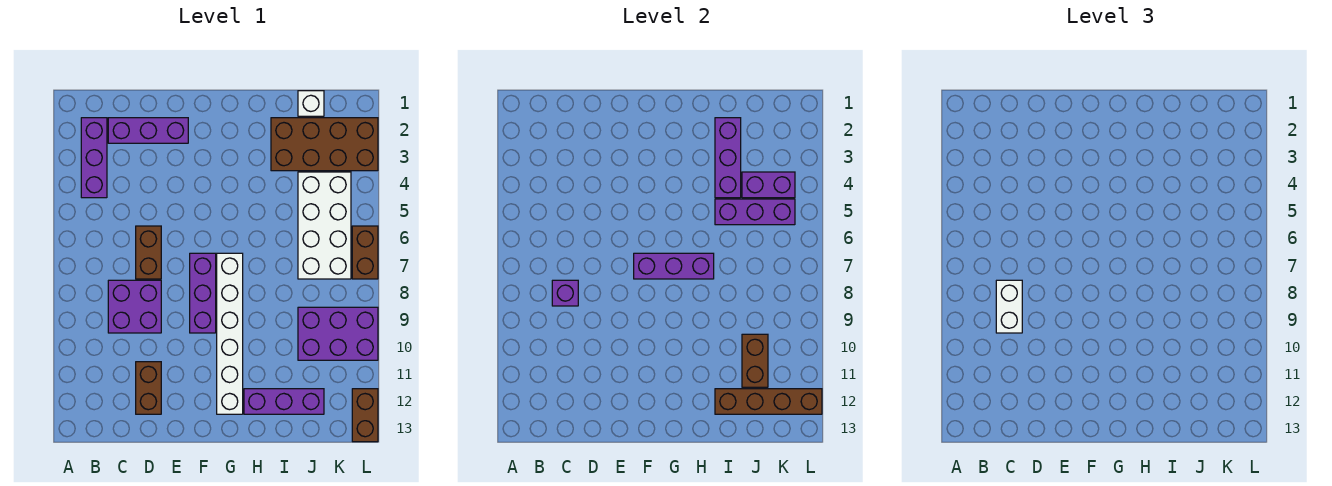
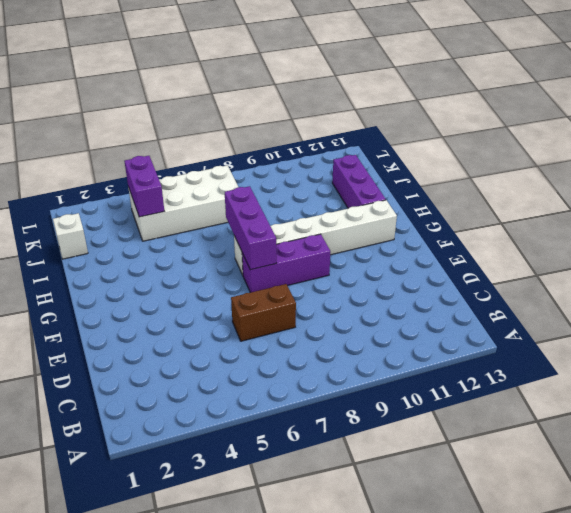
none -> purple brick B2:B4 level 1
none -> purple brick C2:E2 level 1
none -> purple brick C8:D9 level 1

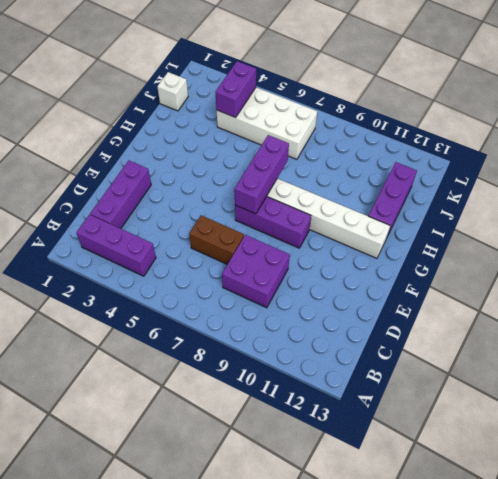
none -> brown brick D11:D12 level 1
none -> brown brick I2:L3 level 1
none -> purple brick J9:L10 level 1

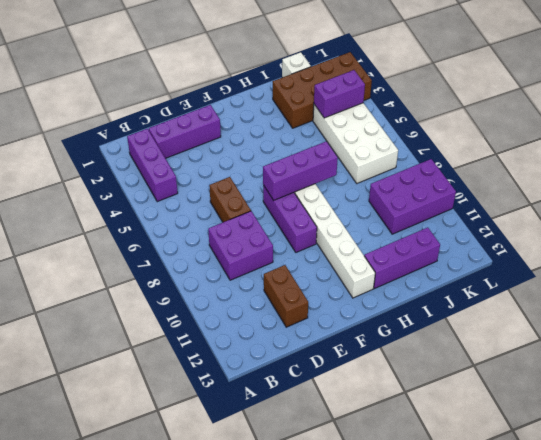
none -> brown brick L6:L7 level 1
none -> brown brick L12:L13 level 1
none -> purple brick C8 level 2

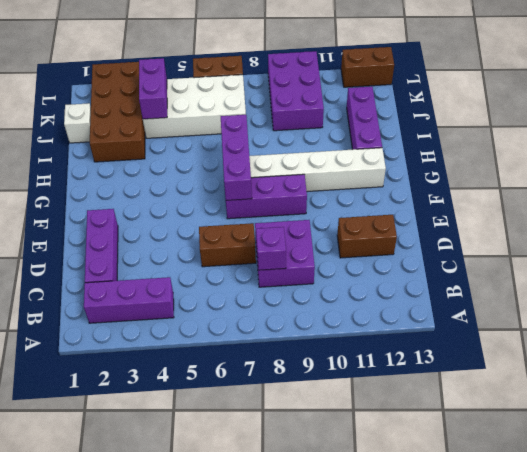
none -> purple brick I2:I4 level 2
none -> purple brick I5:K5 level 2
none -> brown brick I12:L12 level 2

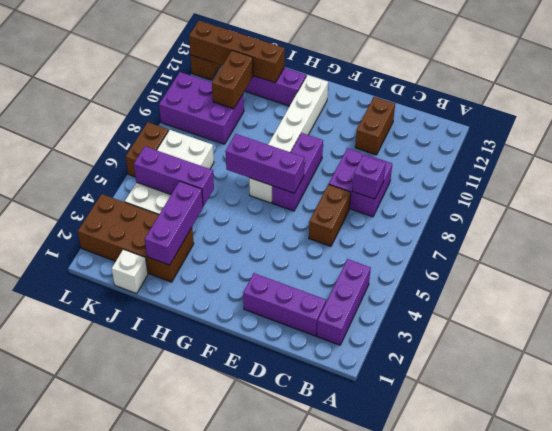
none -> purple brick J4:K4 level 2
none -> white brick C8:C9 level 3

